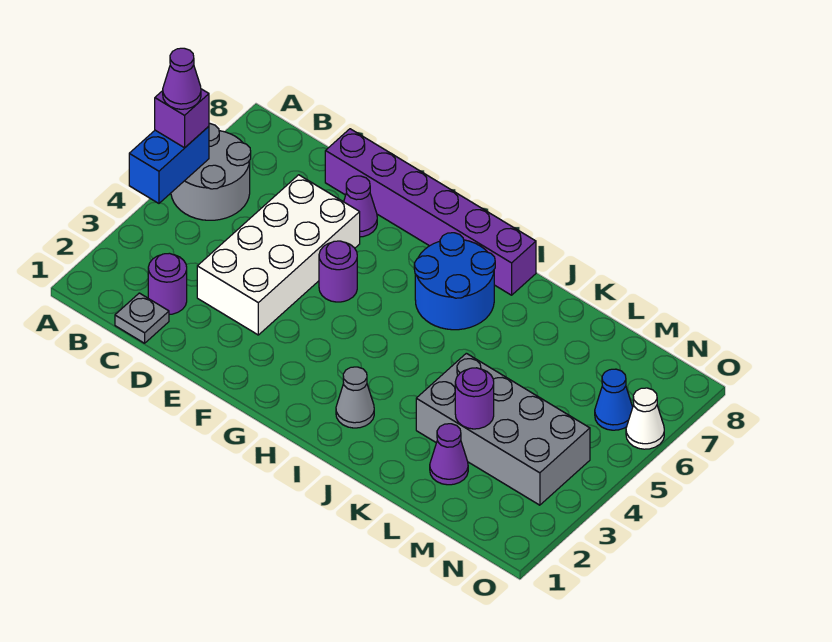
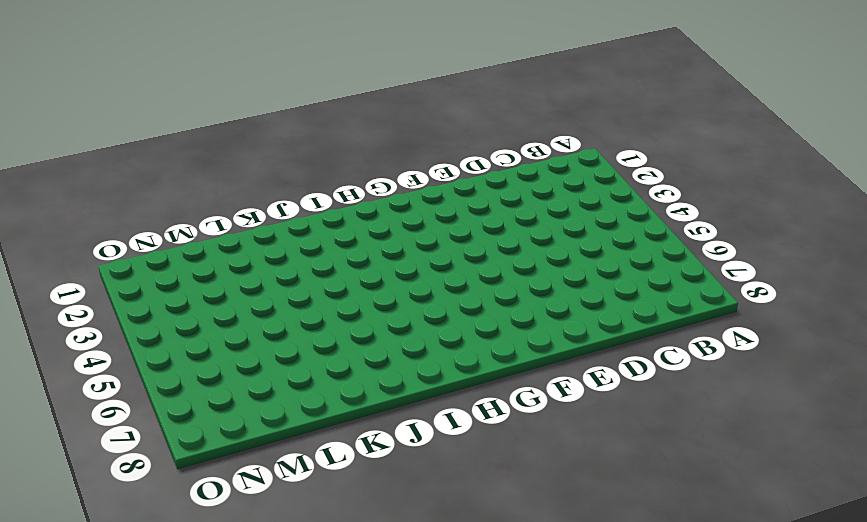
none -> grey round brick A5:B6 level 1
none -> grey plate C1 level 1
none -> purple round brick C2 level 1

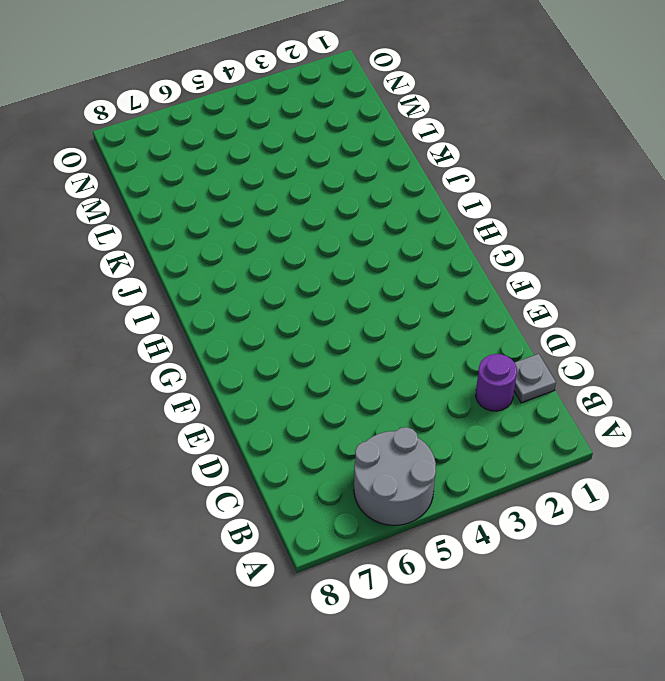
none -> white brick D3:E6 level 1
none -> purple brick D8:I8 level 1
none -> purple cone E7 level 1

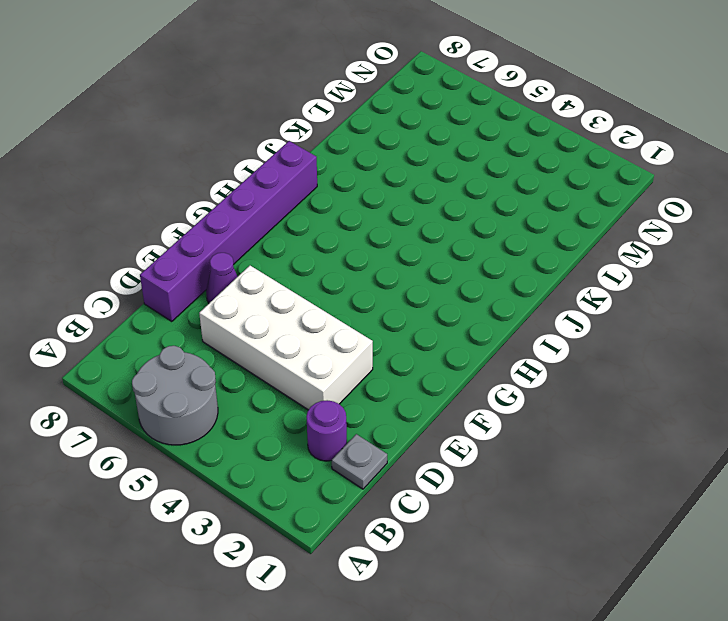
none -> purple round brick F5 level 1
none -> blue round brick H6:I7 level 1
none -> grey cone I2 level 1

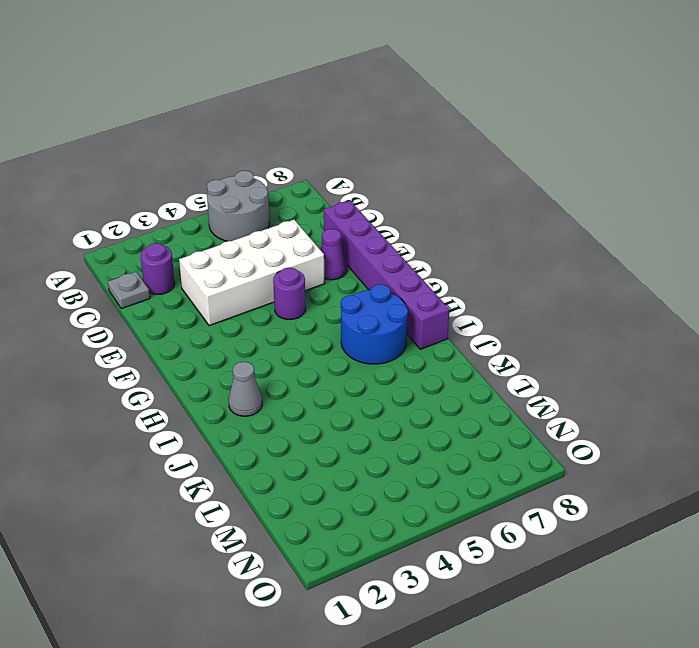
none -> grey brick K3:N4 level 1
none -> purple cone L2 level 1
none -> blue cone N6 level 1

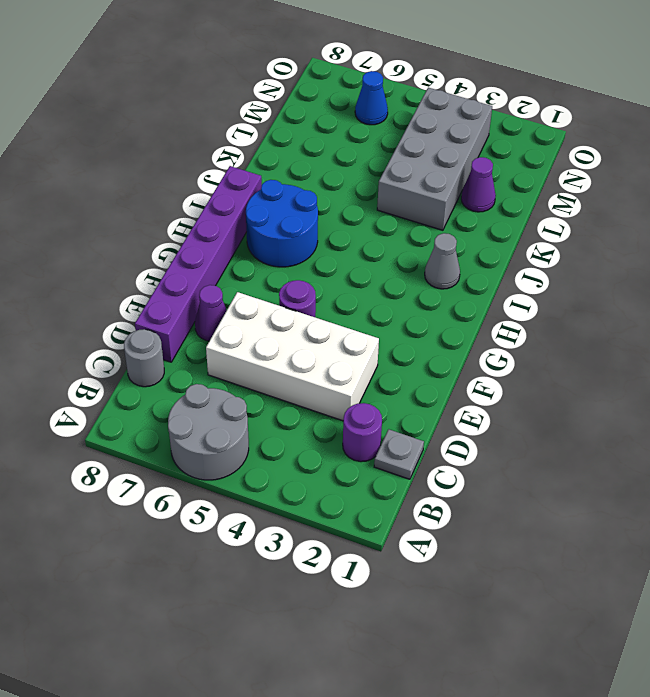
grey round brick C8 level 1 -> none
none -> white cone O6 level 1
none -> blue brick A4:A5 level 2
none -> purple round brick L3 level 2

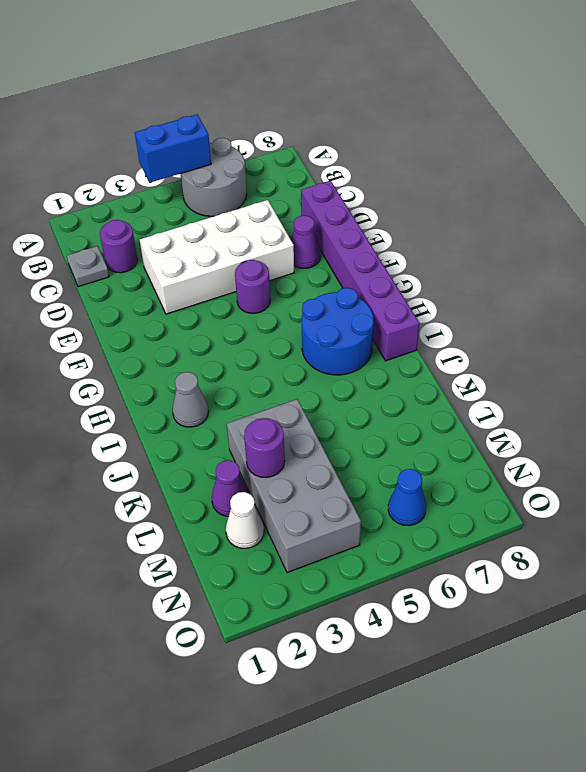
white cone M2 level 1 -> white cone O6 level 1
none -> purple brick A5 level 3
none -> purple cone A5 level 4

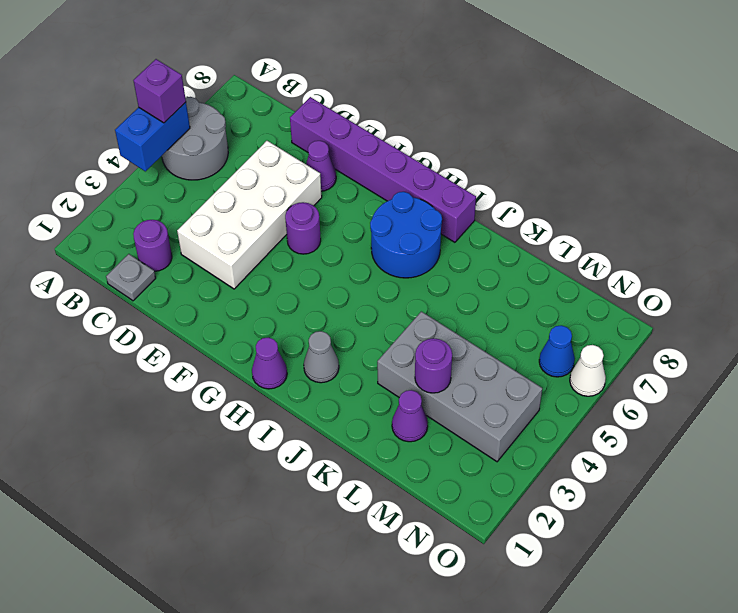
purple cone H1 level 1 -> purple cone A5 level 4

